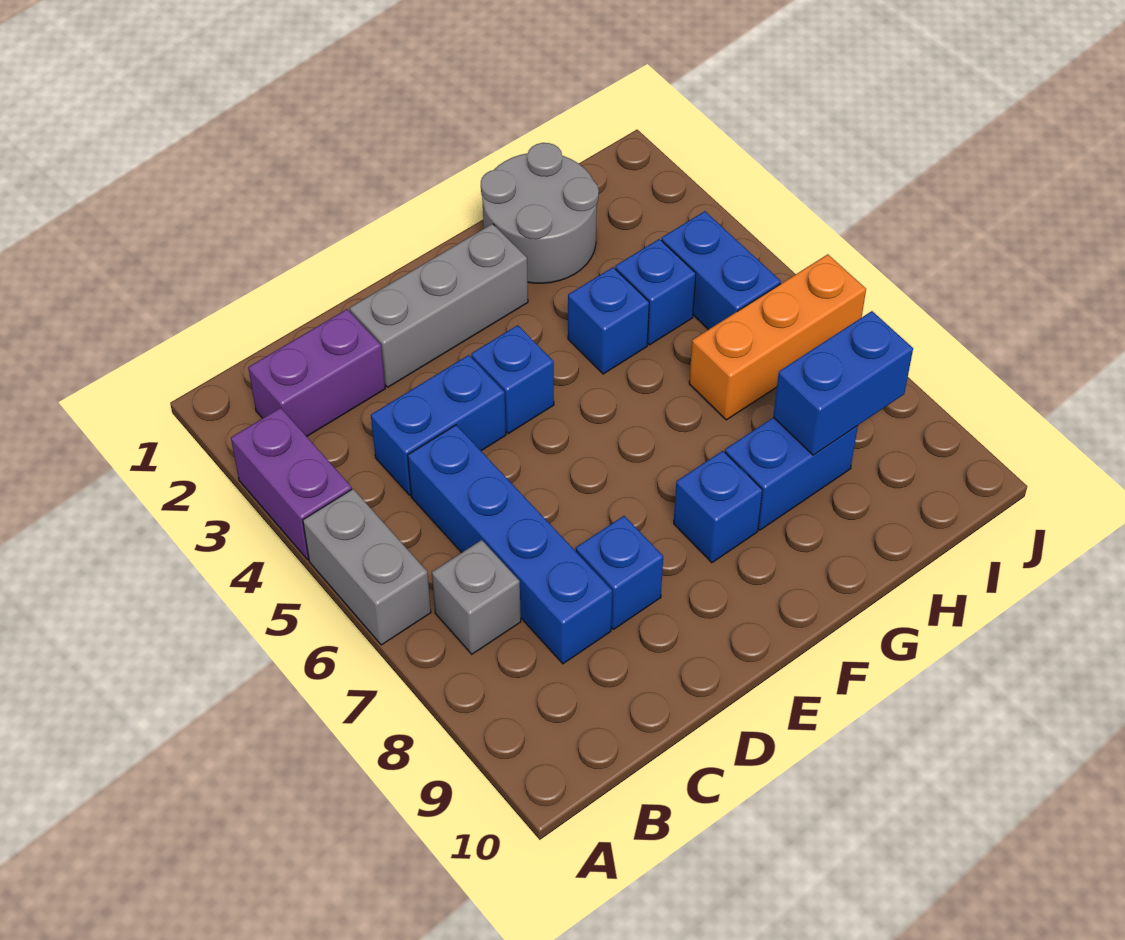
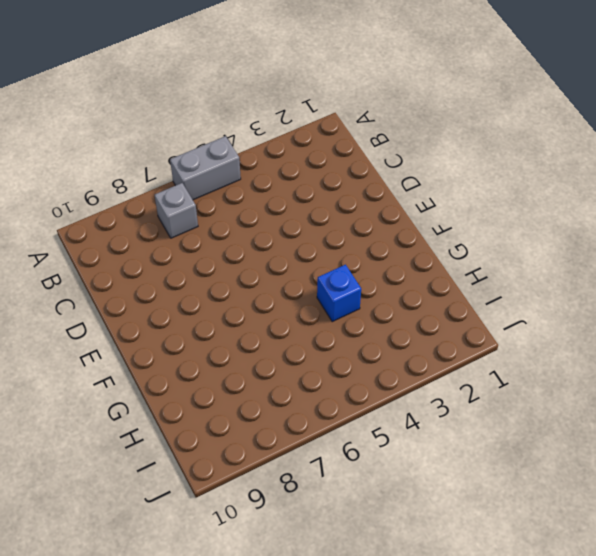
none -> purple brick A3:A4 level 1
none -> purple brick B2:C2 level 1
none -> blue brick C4:D4 level 1

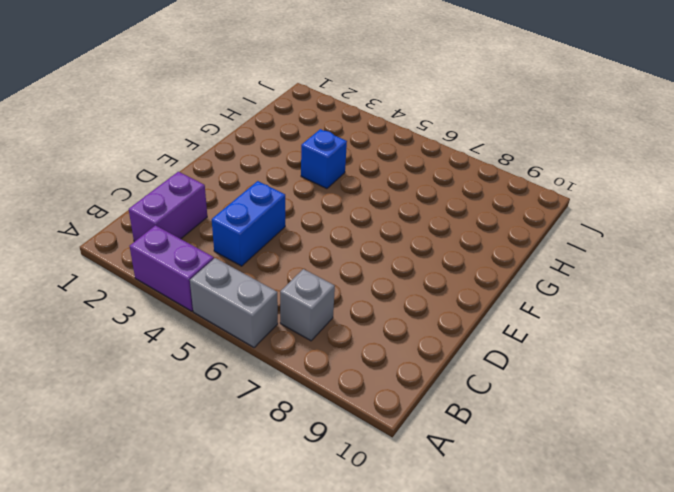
none -> blue brick C5:C8 level 1
none -> grey brick D2:F2 level 1
none -> blue brick D8 level 1

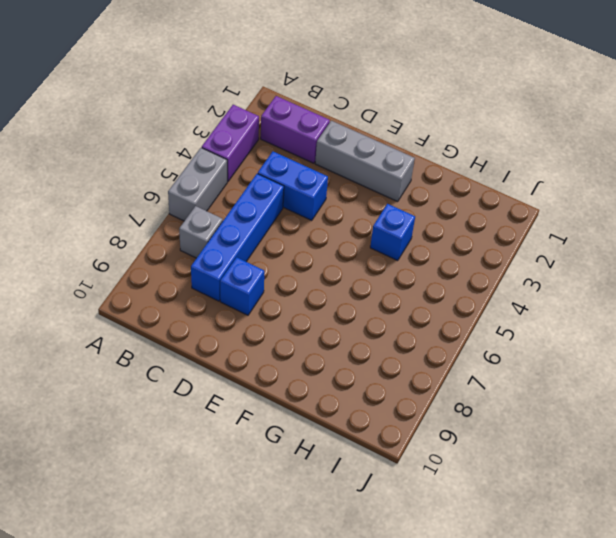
none -> blue brick E4 level 1
none -> blue brick F8 level 1
none -> grey round brick G1:H2 level 1

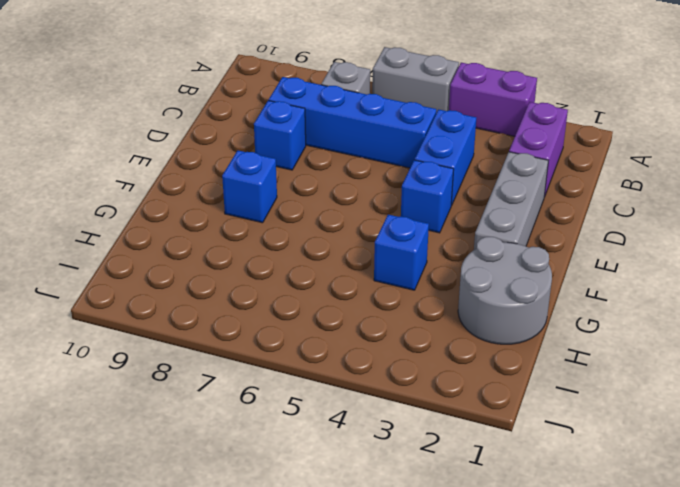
none -> blue brick G8:H8 level 1
none -> blue brick H4 level 1
none -> orange brick H6:J6 level 1

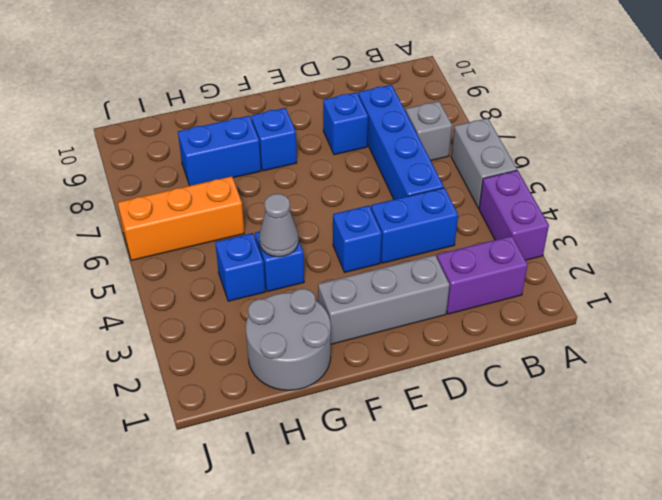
grey cone G4 level 2 -> none
none -> blue brick I4:I5 level 1
none -> blue brick H8:I8 level 2

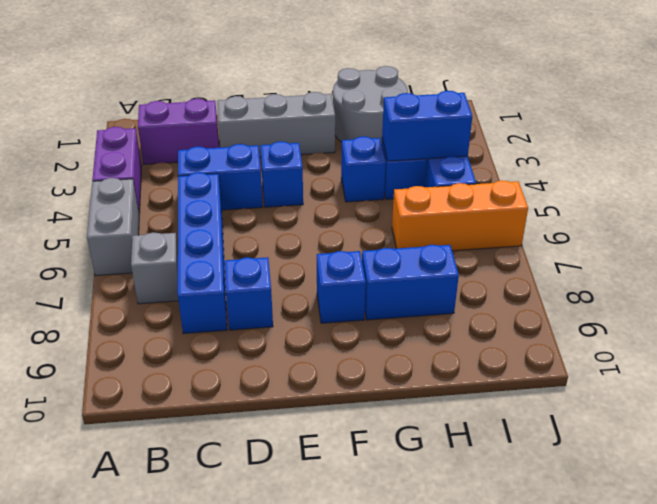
blue brick H4:I4 level 2 -> blue brick H8:I8 level 2

